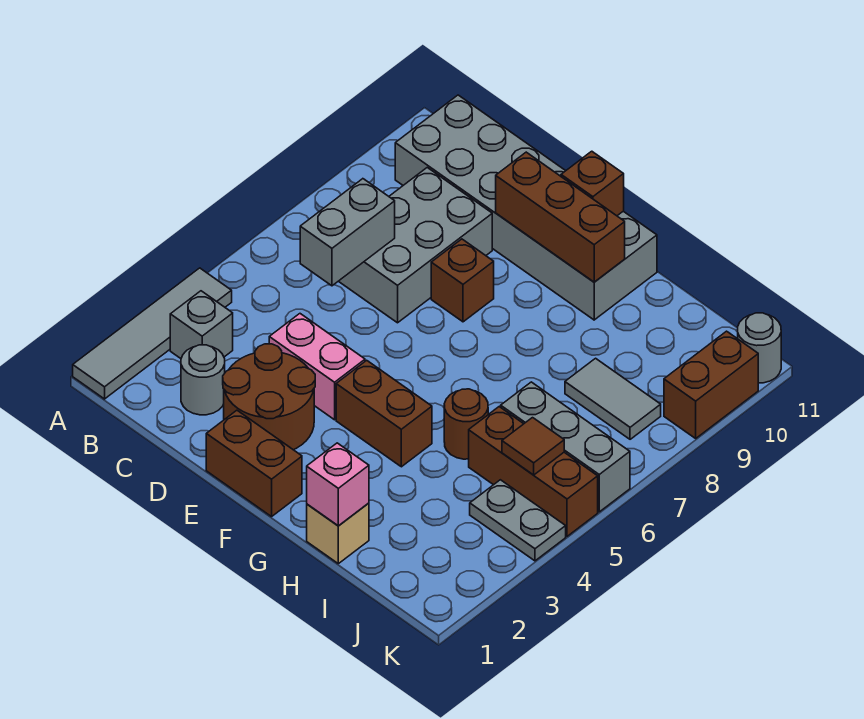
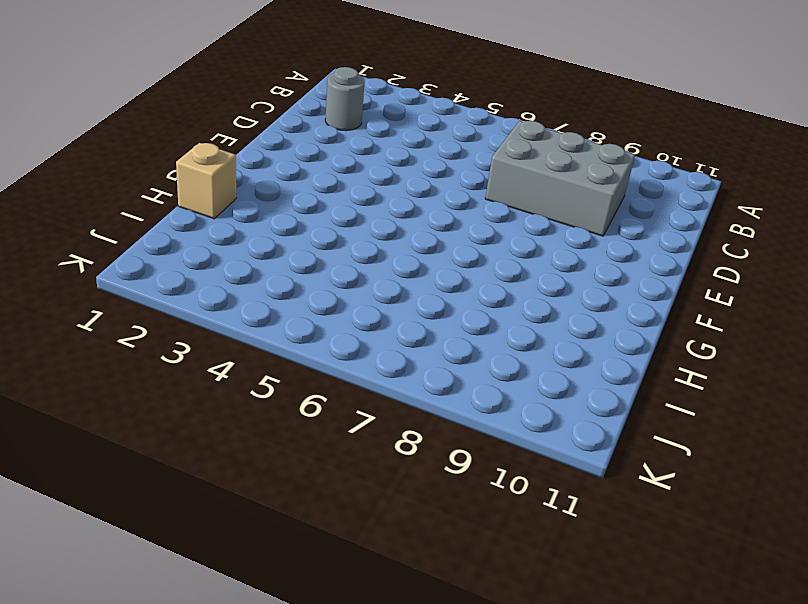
none -> grey tile A1:A4 level 1
none -> grey brick B3 level 1
none -> grey brick B10:G11 level 1

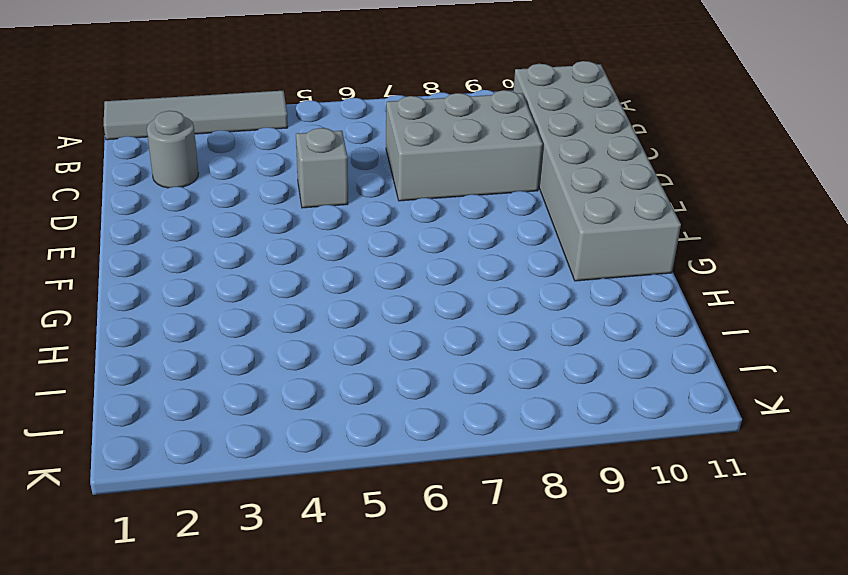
grey brick D5 level 1 -> grey brick B3 level 1
none -> brown round brick D2:E3 level 1
none -> pink brick D4:E4 level 1
none -> brown brick E1:F1 level 1

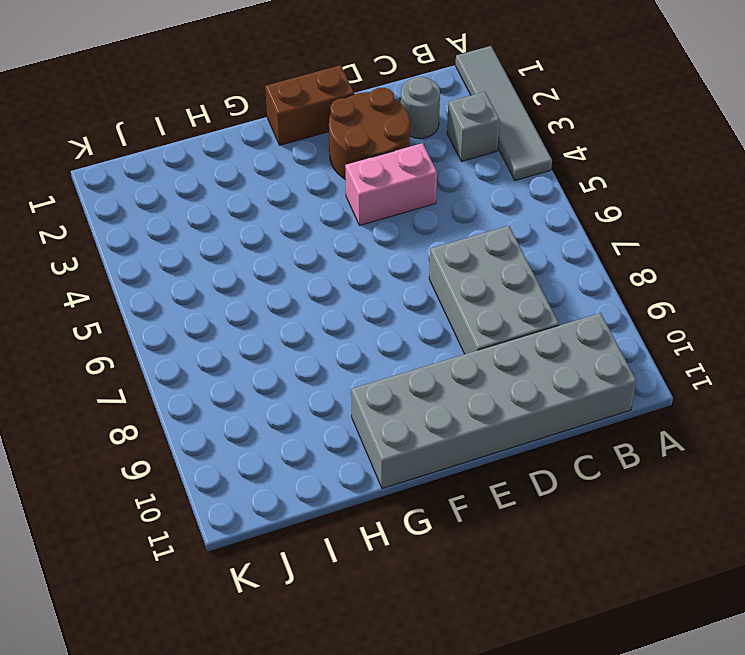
none -> brown brick E8 level 1
none -> brown brick F4:G4 level 1
none -> tan brick H1 level 1

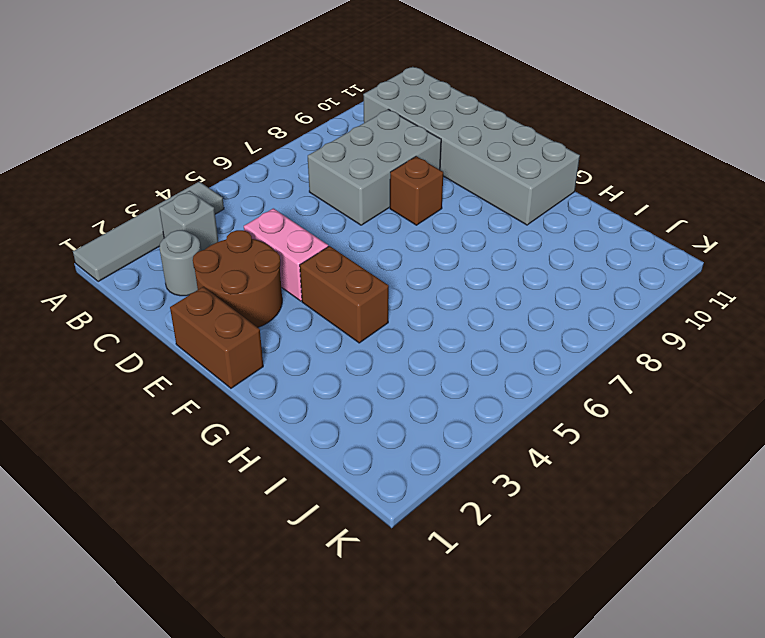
none -> tan brick H1 level 1
none -> brown round brick H5 level 1
none -> brown brick I5:K5 level 1

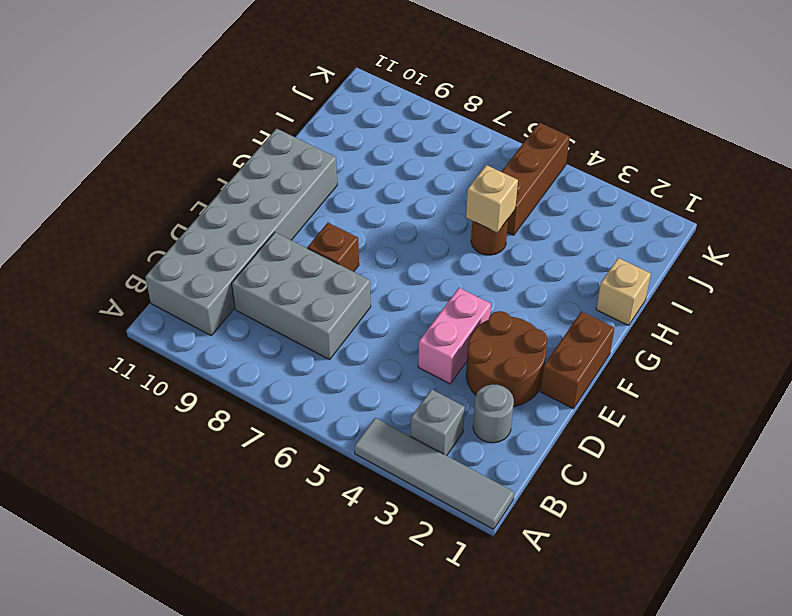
tan brick H5 level 2 -> none
none -> brown brick F4:G4 level 1
none -> grey brick I6:K6 level 1
none -> grey tile I8:J8 level 1

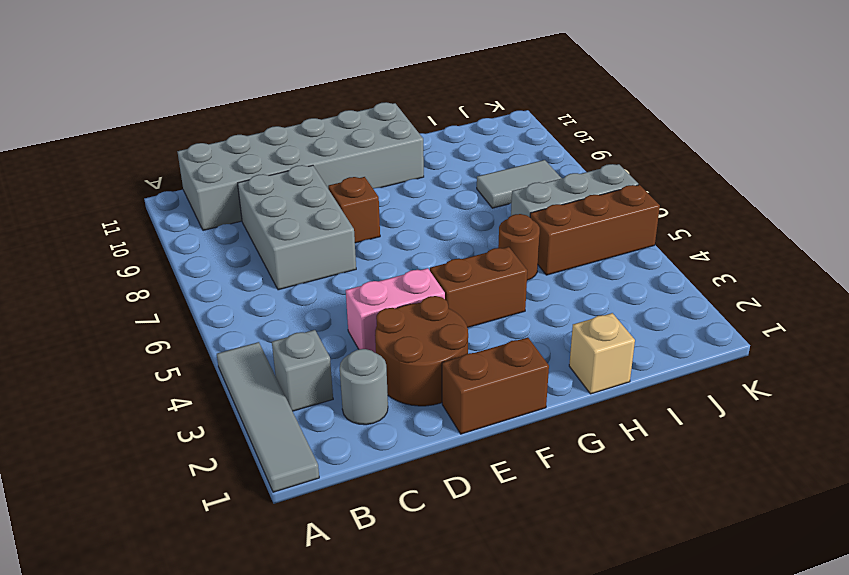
none -> grey plate J4:K4 level 1
none -> brown brick K9:K10 level 1
none -> grey round brick K11 level 1

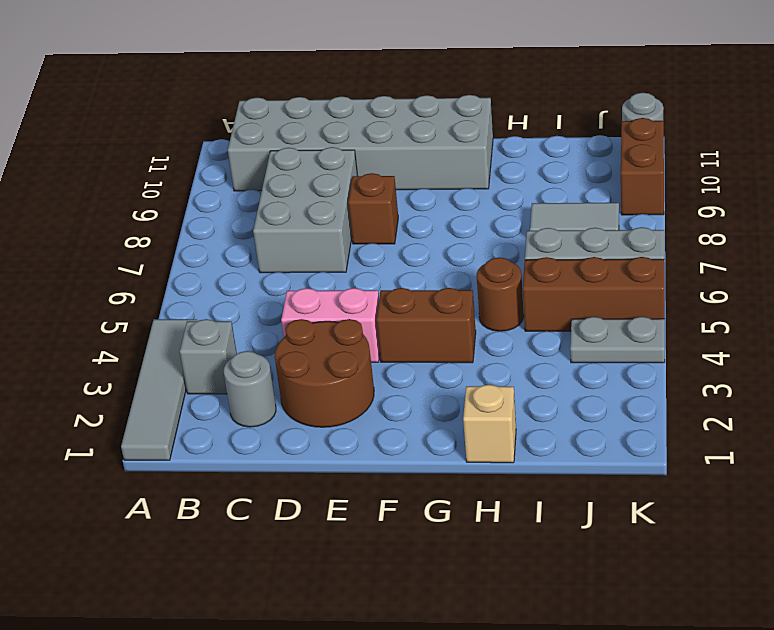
none -> brown brick E1:F1 level 1
none -> grey brick C6:C7 level 2
none -> brown brick E10:G10 level 2

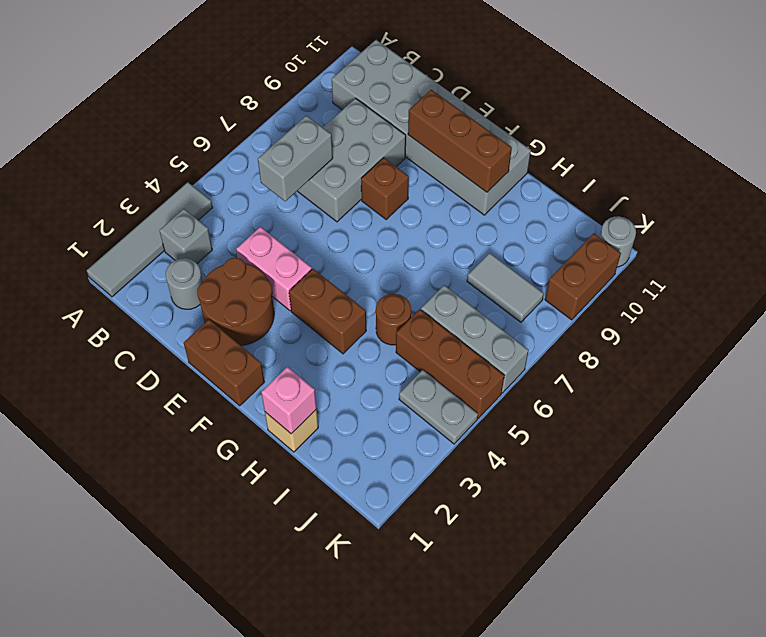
none -> brown brick F11 level 2
none -> brown tile J5 level 2

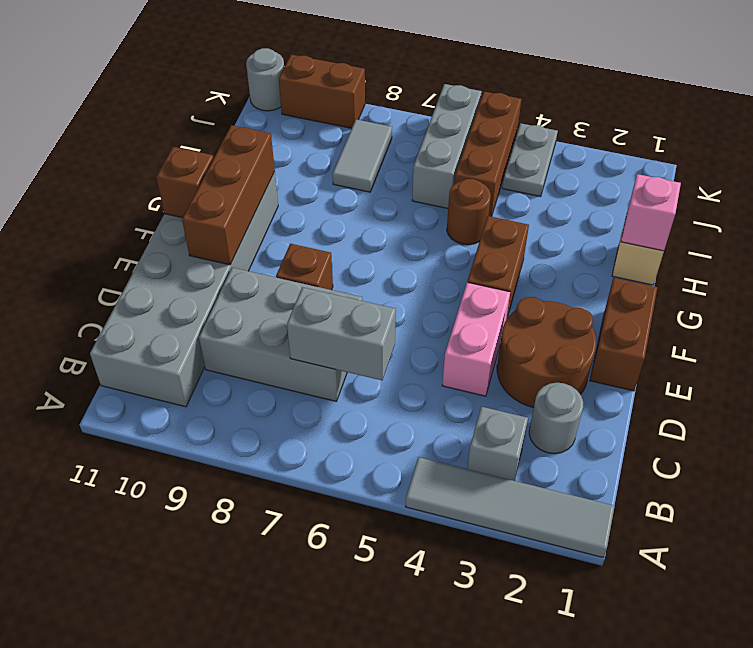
none -> brown tile J5 level 2

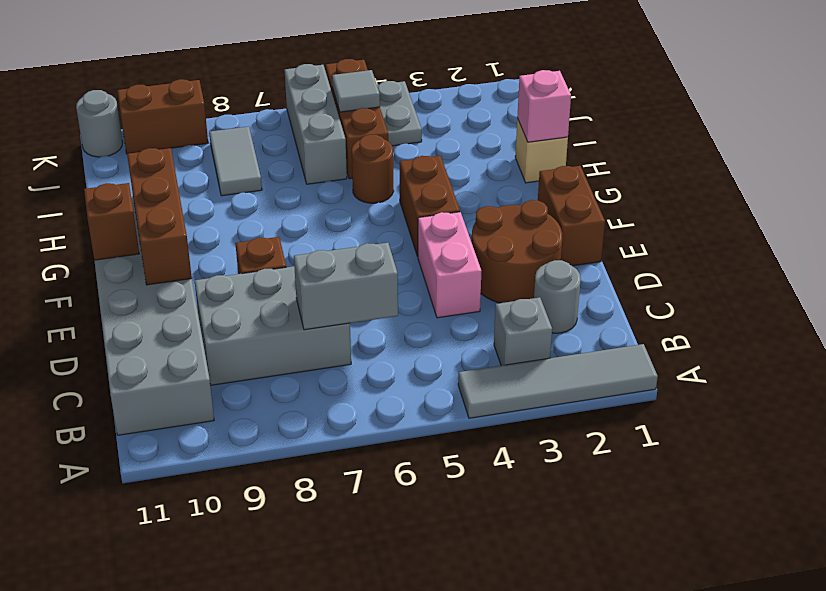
grey tile J5 level 2 -> brown tile J5 level 2

